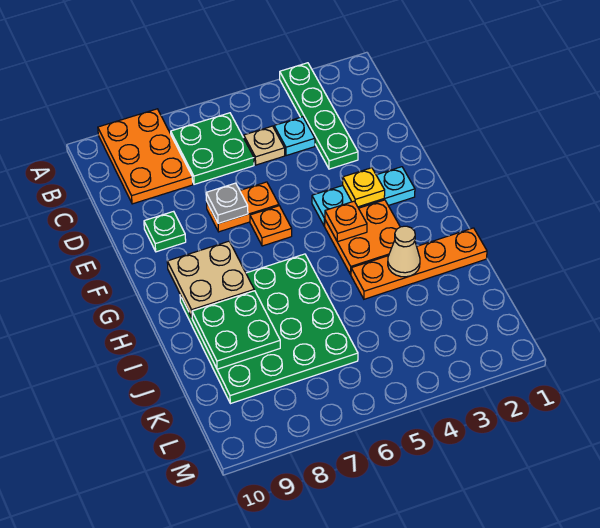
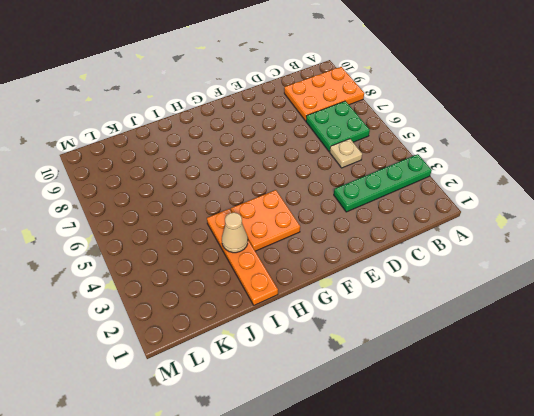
none -> cyan plate C4 level 1
none -> orange plate E6:E7 level 1
none -> green plate E9 level 1

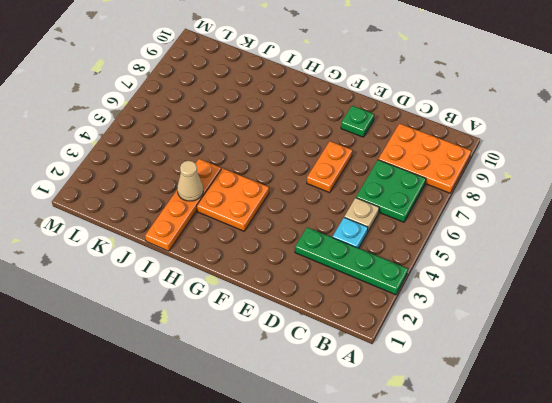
none -> cyan plate F2:F4 level 1
none -> orange plate F6 level 1
none -> green plate H6:K9 level 1

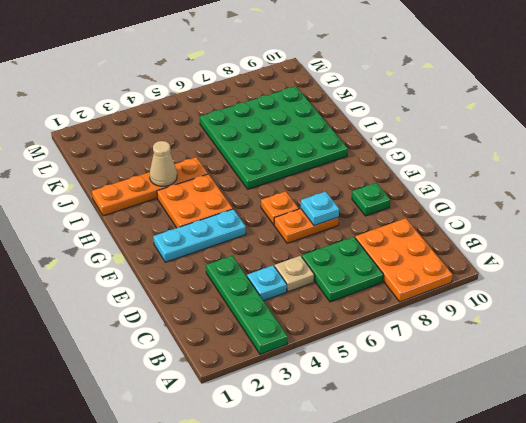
cyan plate E7 level 2 -> grey plate E7 level 2
none -> yellow plate F3 level 2
none -> orange plate G4 level 2
none -> tan plate G8:H9 level 2

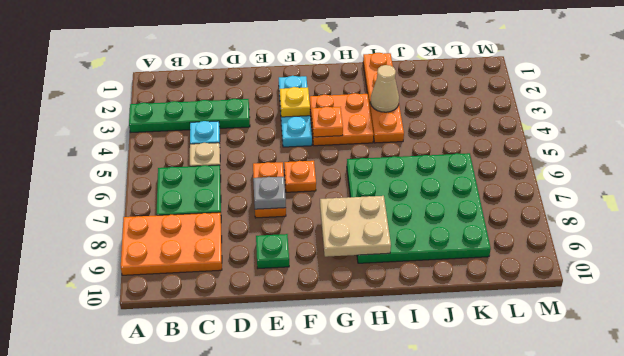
none -> green plate I8:J9 level 2

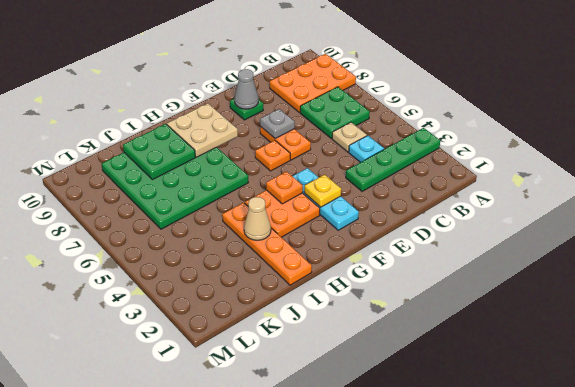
grey cone E9 level 2 -> none

